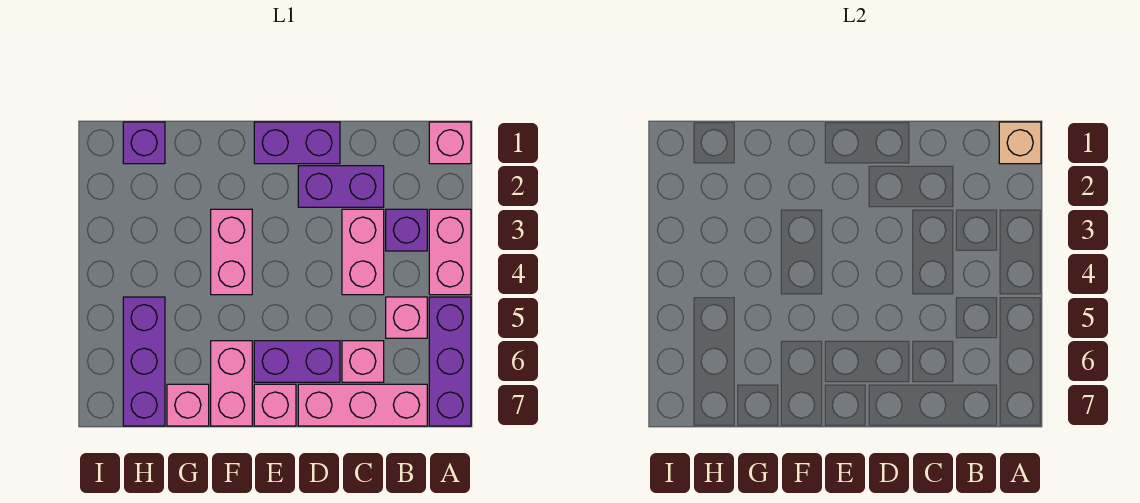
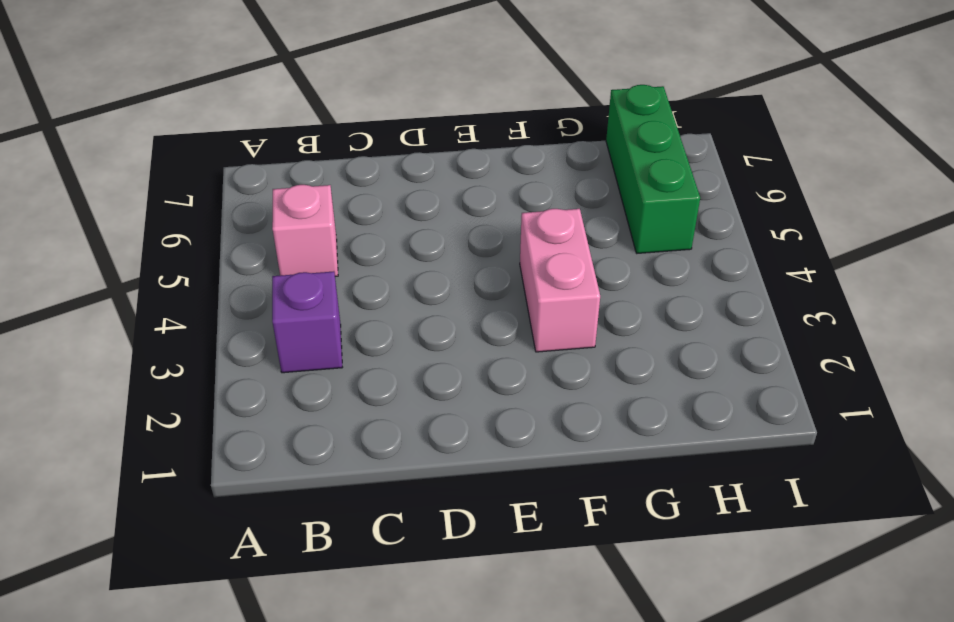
green brick H5:H7 level 1 -> purple brick H5:H7 level 1
none -> pink brick A1 level 1
none -> pink brick A3:A4 level 1
none -> purple brick A5:A7 level 1

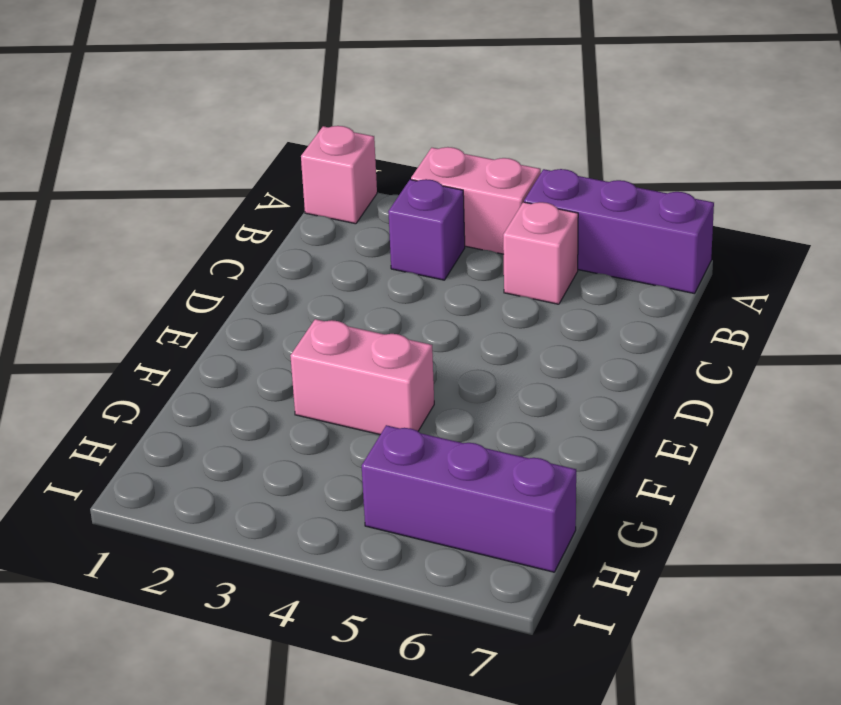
none -> pink brick B7:D7 level 1
none -> purple brick C2:D2 level 1
none -> pink brick C3:C4 level 1

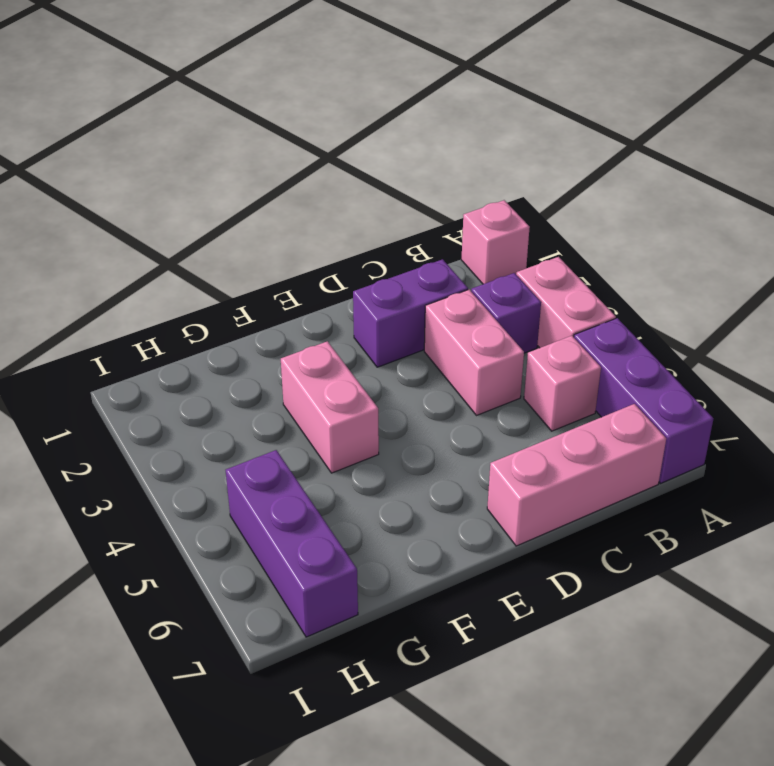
none -> pink brick C6 level 1
none -> purple brick D1:E1 level 1
none -> purple brick D6:E6 level 1

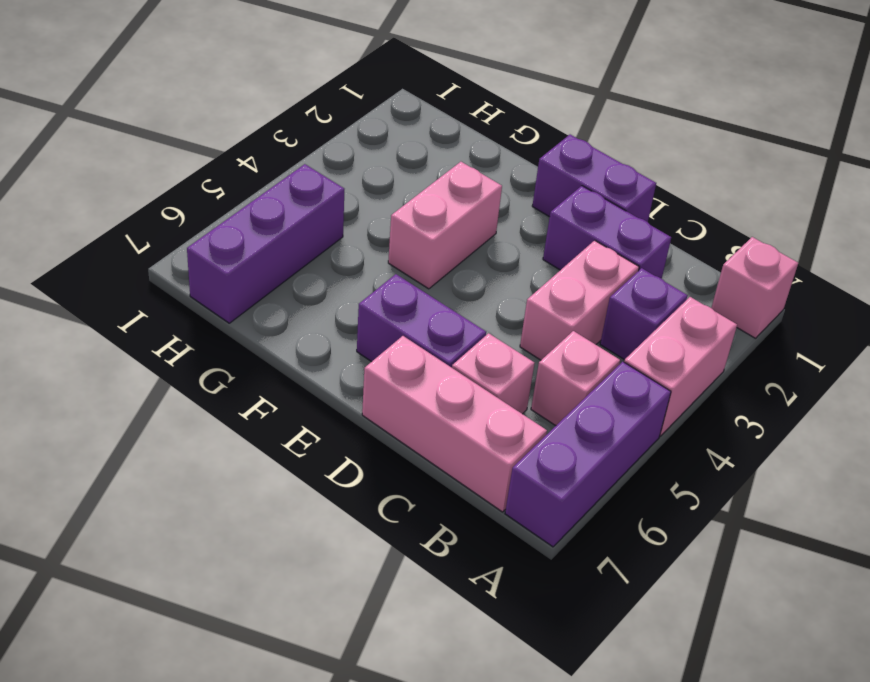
none -> pink brick E7 level 1
none -> pink brick F6:F7 level 1
none -> pink brick G7 level 1

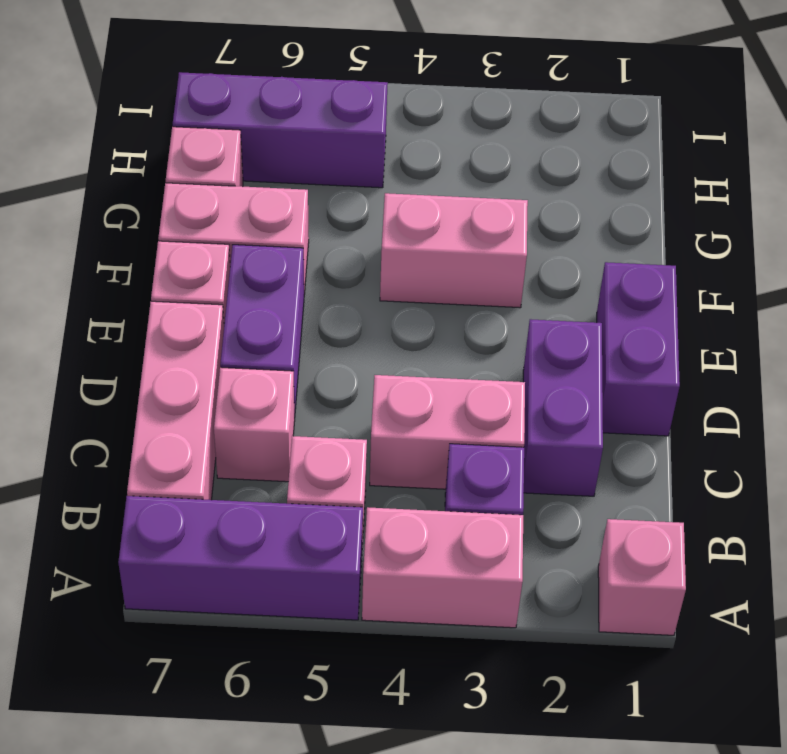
none -> purple brick H1 level 1
none -> tan brick A1 level 2

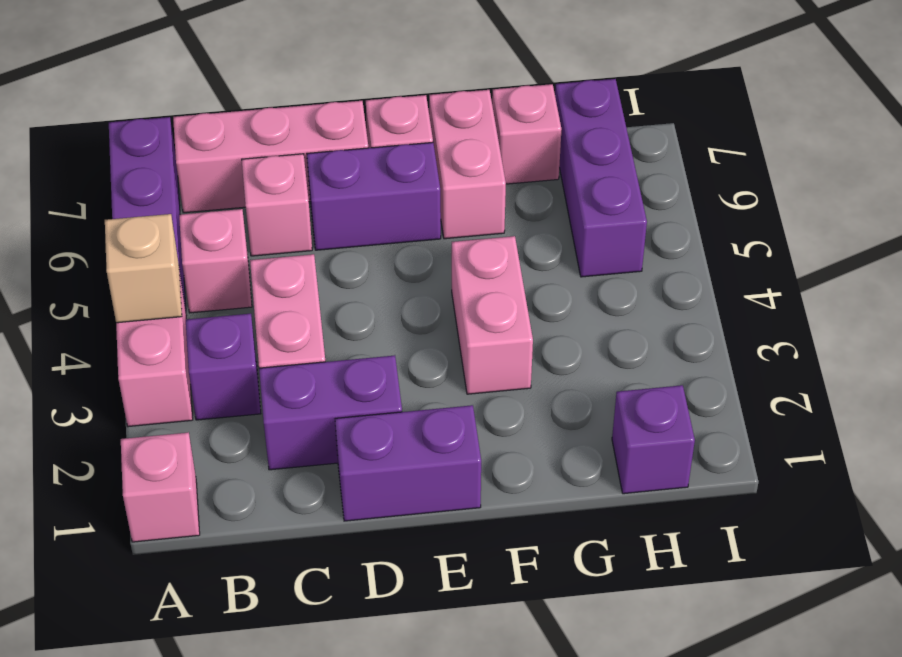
tan brick A4 level 2 -> tan brick A1 level 2

